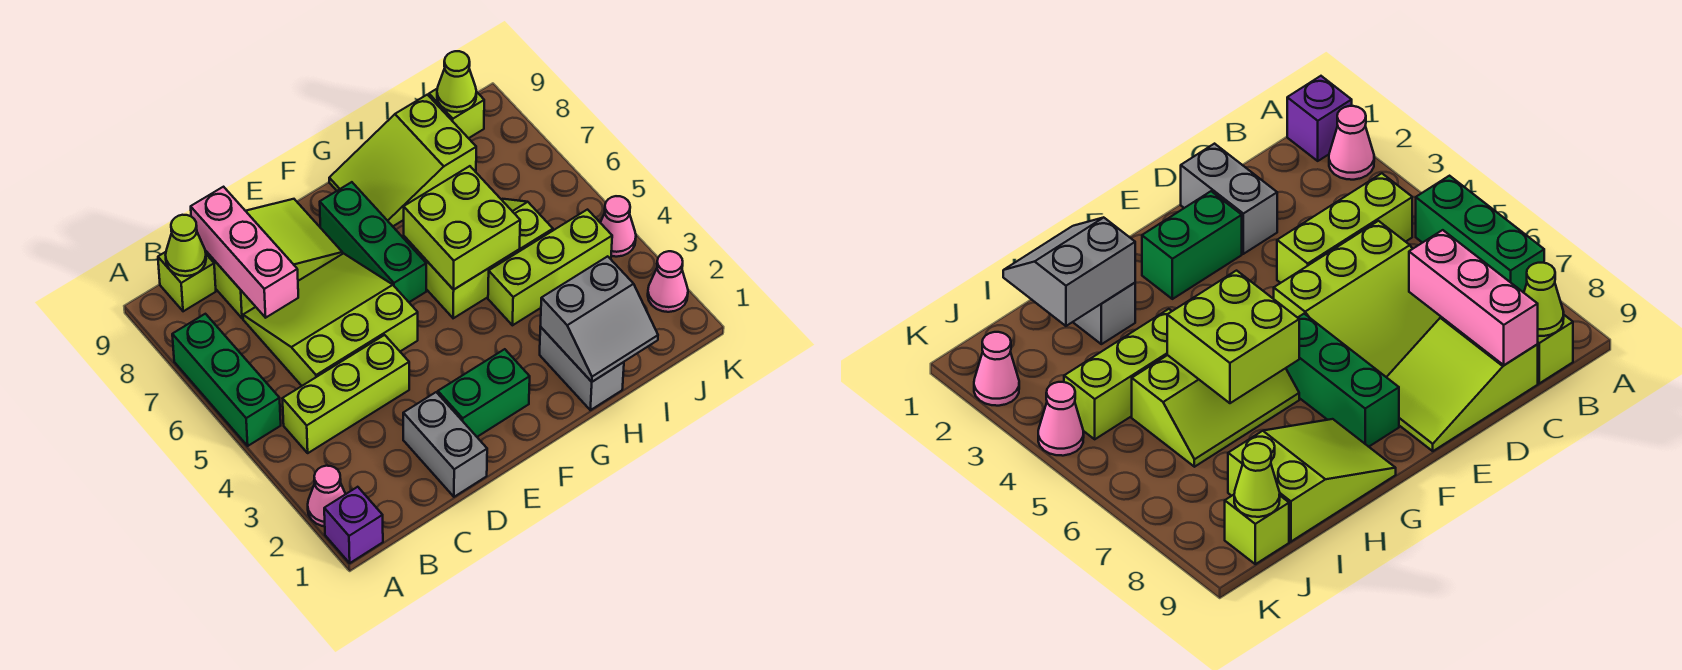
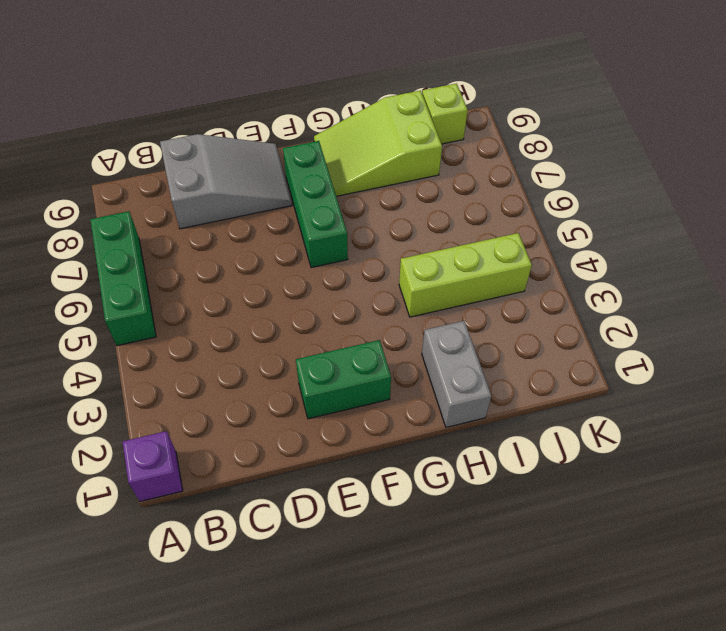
grey slope C8:E9 level 1 top C -> lime slope C8:E9 level 1 top C
none -> pink cone A2 level 1
none -> lime brick B4:D4 level 1
none -> lime brick B9 level 1

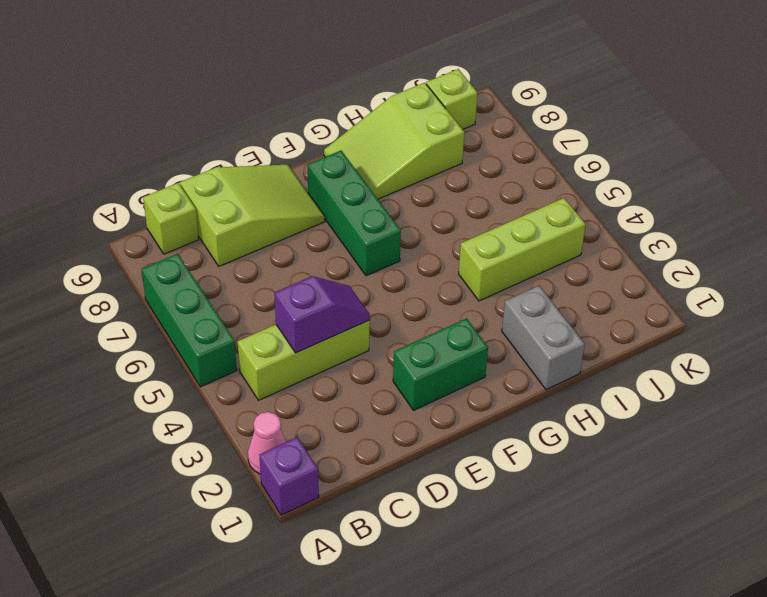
purple slope C4:D4 level 2 top C -> none
none -> lime slope C5:E7 level 1 top 5
none -> grey brick D1:D2 level 1
none -> lime slope G5:I6 level 1 top 5

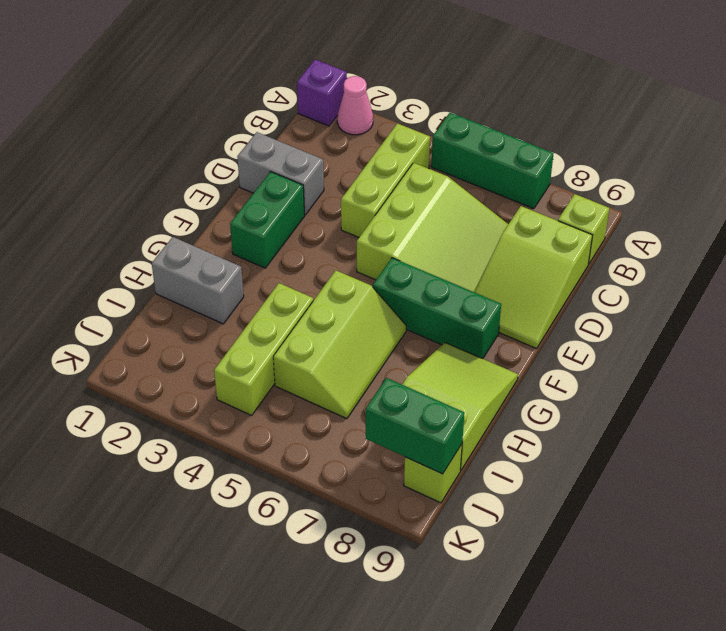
green brick J8:J9 level 2 -> lime cone J9 level 2
none -> pink cone K2 level 1
none -> pink cone K4 level 1
none -> lime cone B9 level 2

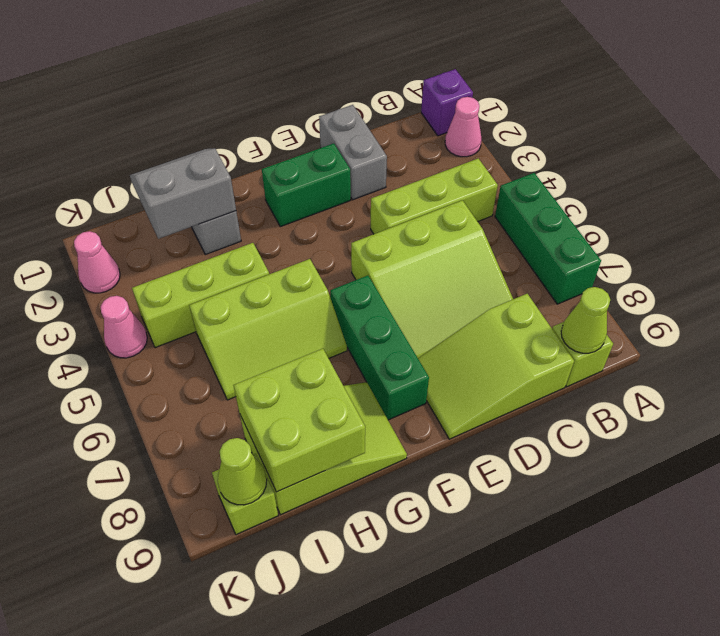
lime brick H8:I9 level 2 -> lime brick G5:H6 level 2
none -> pink brick C7:C9 level 2

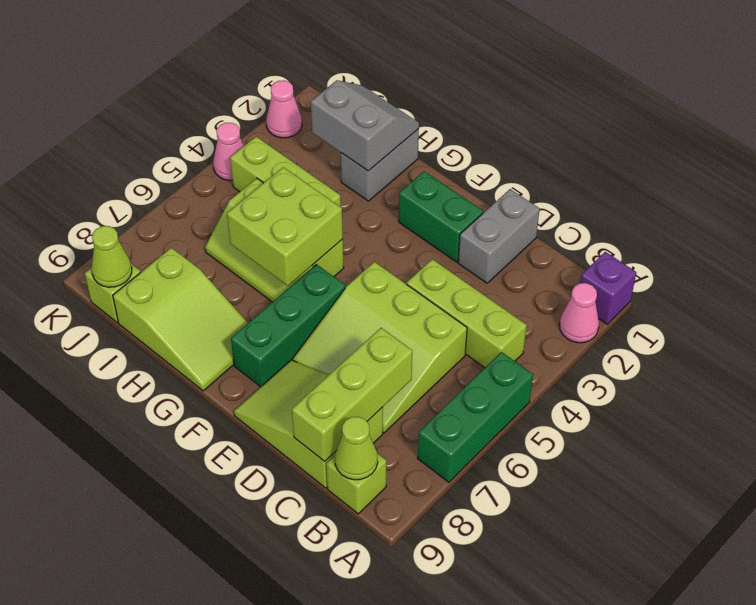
lime brick C7:C9 level 2 -> pink brick C7:C9 level 2

